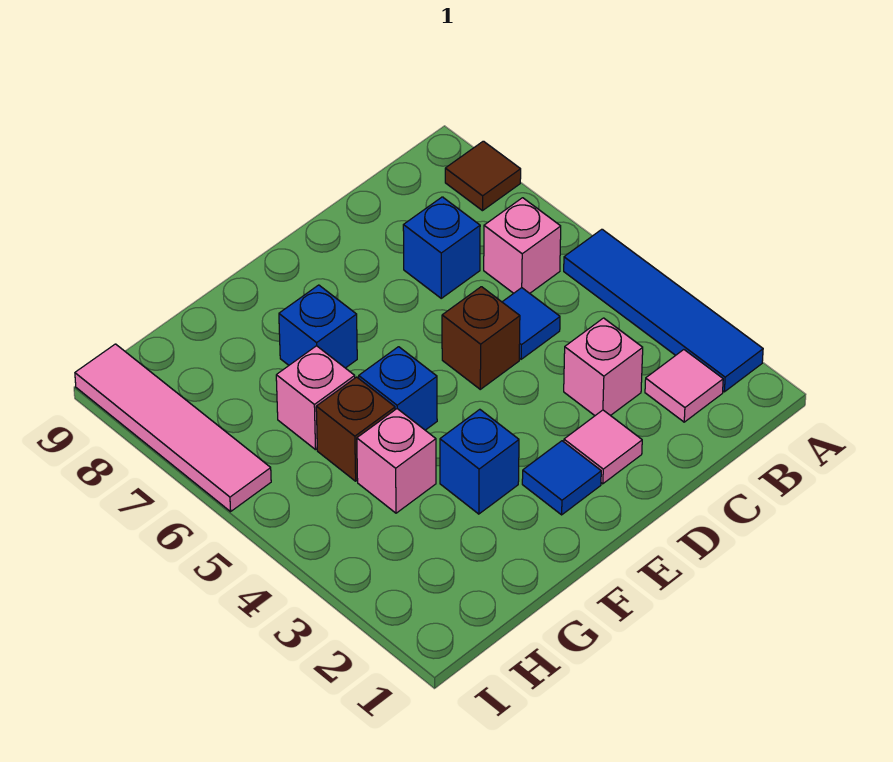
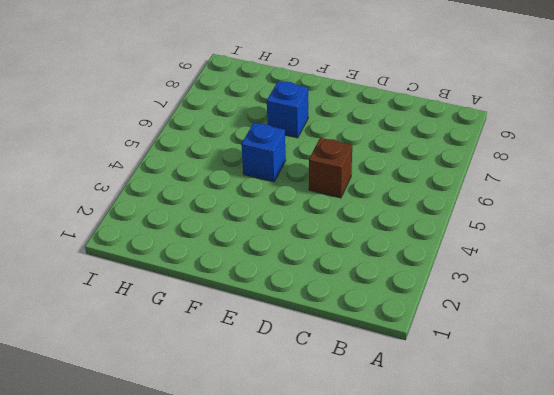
none -> blue tile A2:A5 level 1
none -> brown tile A8 level 1
none -> pink tile B2 level 1

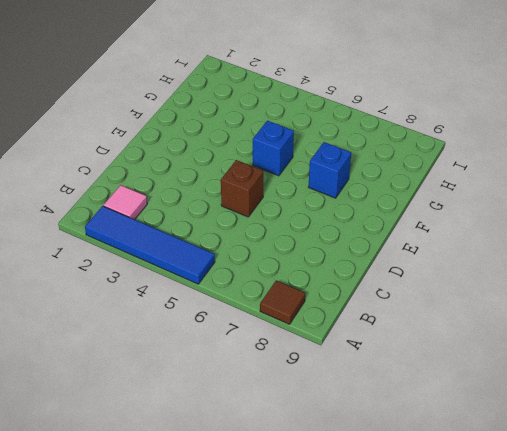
none -> pink brick B6 level 1
none -> pink brick C3 level 1
none -> blue tile C5 level 1

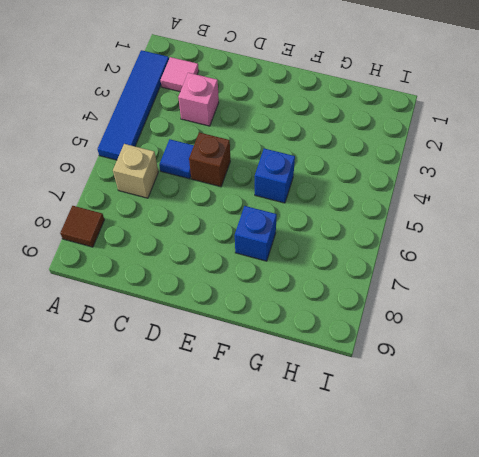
tan brick B6 level 1 -> pink brick B6 level 1
none -> blue brick C7 level 1
none -> pink tile D2 level 1
none -> blue tile E2 level 1

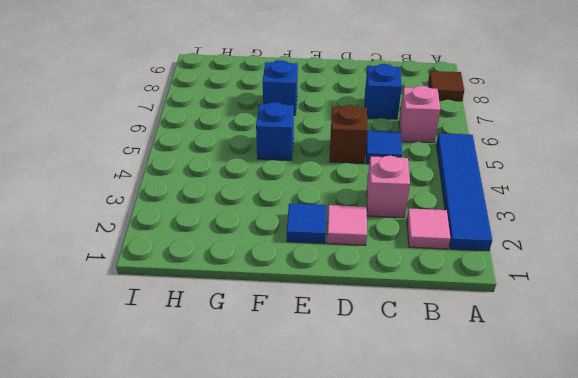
none -> blue brick F3 level 1
none -> pink brick G4 level 1
none -> brown brick G5 level 1

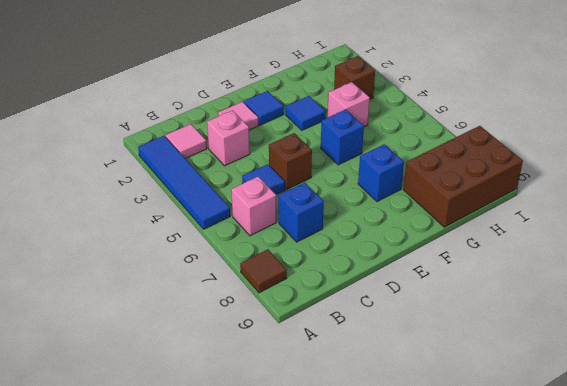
blue tile F3 level 1 -> blue brick F3 level 1
brown brick G8:I9 level 1 -> pink tile I6:I9 level 1
brown brick H3 level 1 -> brown brick G5 level 1
none -> pink brick G6 level 1

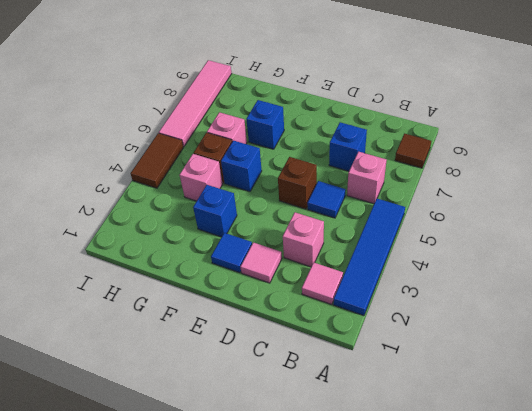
brown tile I4:I5 level 1 -> none

